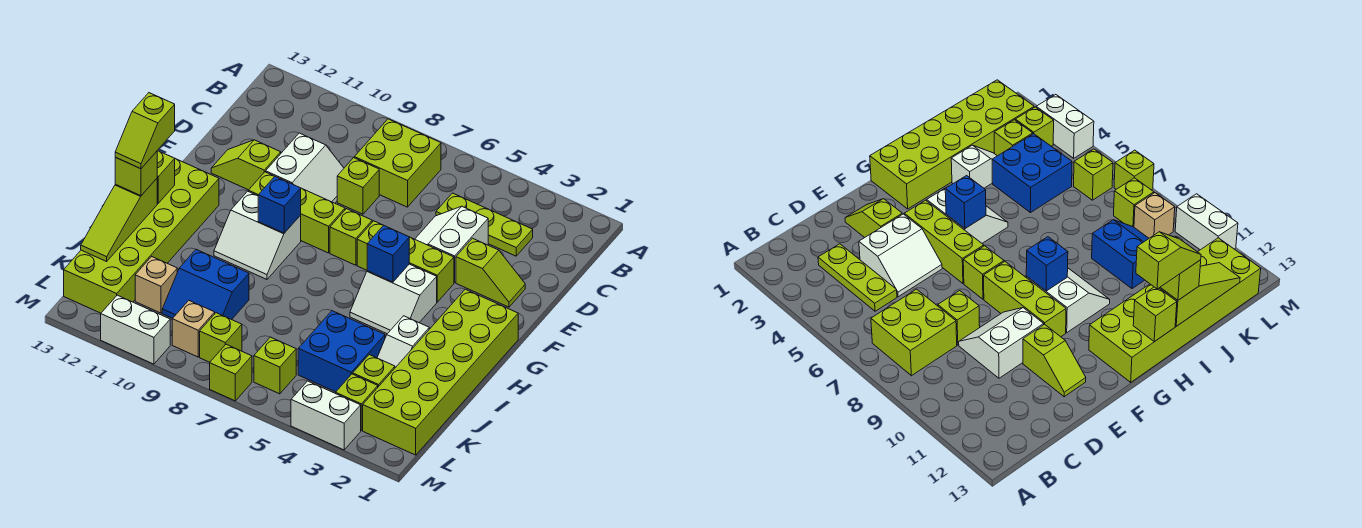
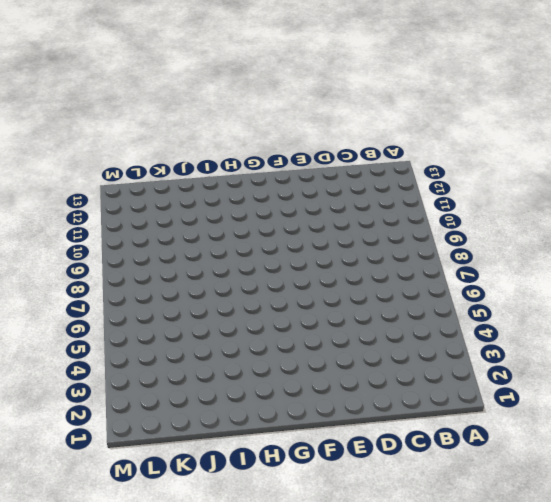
none -> lime brick B7:C8 level 1
none -> lime plate C3:C5 level 1
none -> white slope D4:E5 level 1 top 4
none -> lime brick D8 level 1

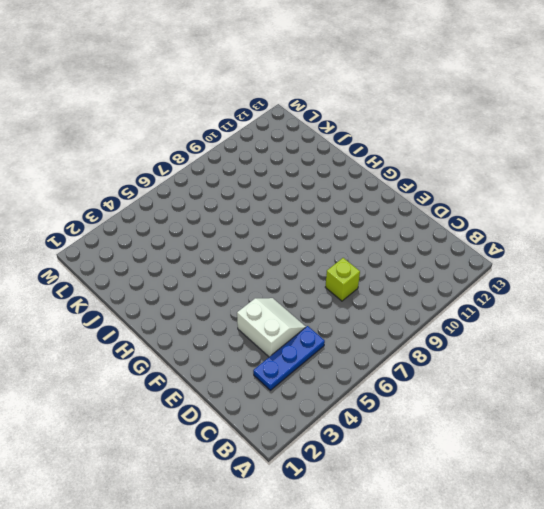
blue plate C3:C5 level 1 -> lime plate C3:C5 level 1
none -> lime brick B7:C8 level 1
none -> white slope D9:E10 level 1 top 10
none -> lime slope E2:E3 level 1 top 3
none -> lime slope E11:E12 level 1 top 11

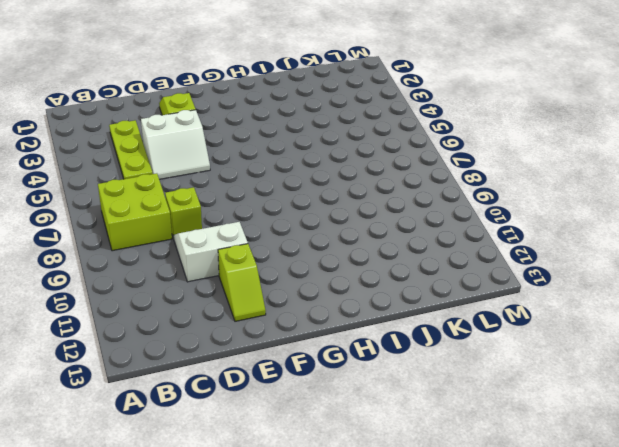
none -> lime brick F4:F6 level 1
none -> lime brick F7 level 1
none -> lime brick F8:F10 level 1
none -> lime brick G1:L2 level 1

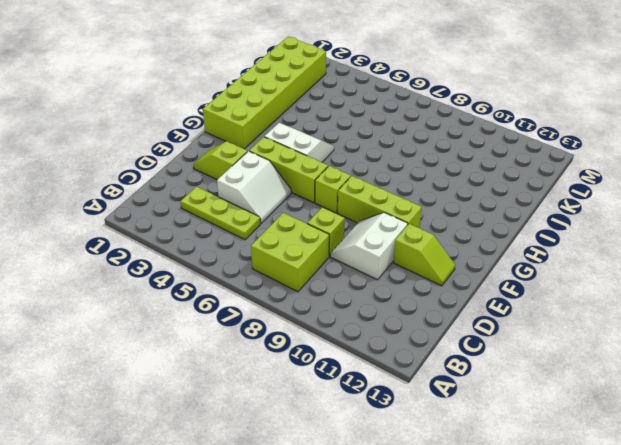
none -> white slope G9:H10 level 1 top G
none -> lime brick G12:L13 level 1
none -> white slope I3:J3 level 1 top I
none -> blue brick J4:K5 level 1

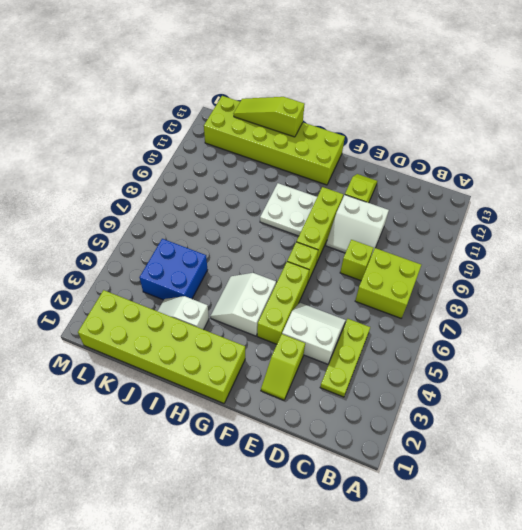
white plate G9:H10 level 1 -> white slope G9:H10 level 1 top G
none -> blue slope J9:K10 level 1 top J
none -> lime brick K3 level 1
none -> tan brick K11 level 1
none -> lime brick L3 level 1

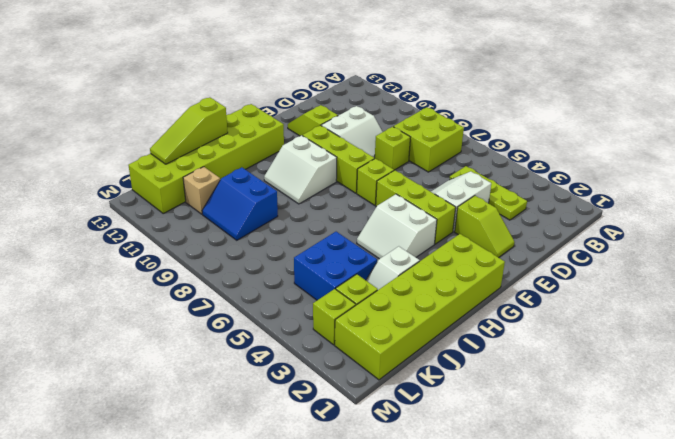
none -> lime brick L6 level 1
none -> lime brick L8 level 1
none -> tan brick L9 level 1
none -> white brick M3:M4 level 1

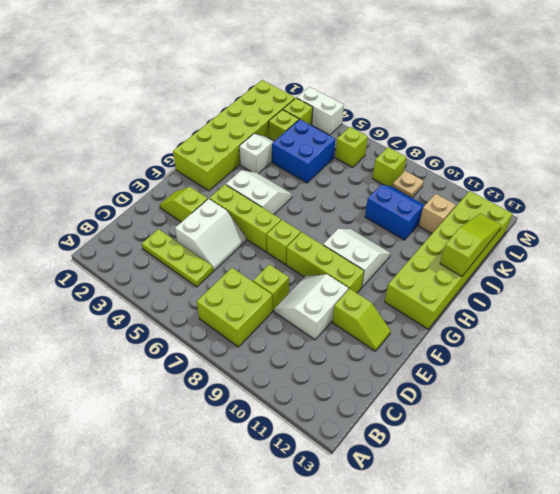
tan plate L9 level 1 -> tan brick L9 level 1
none -> lime brick M7 level 1
none -> white brick M10:M11 level 1
none -> blue brick G5 level 2
none -> blue brick G9 level 2

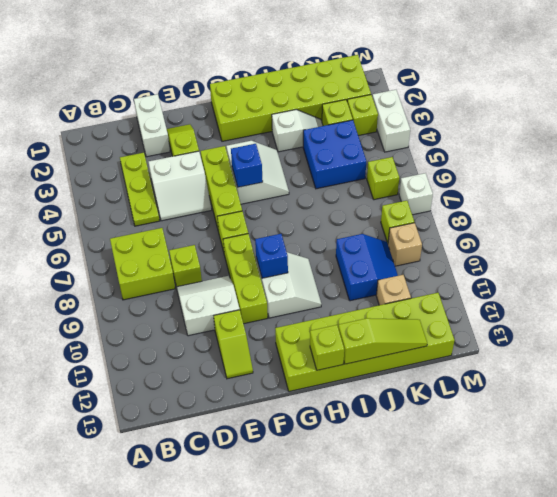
white brick D1:D2 level 1 -> white brick M10:M11 level 1
white brick M7 level 1 -> lime brick M7 level 1
none -> lime brick I13 level 3
none -> lime slope H13:I13 level 4 top H

